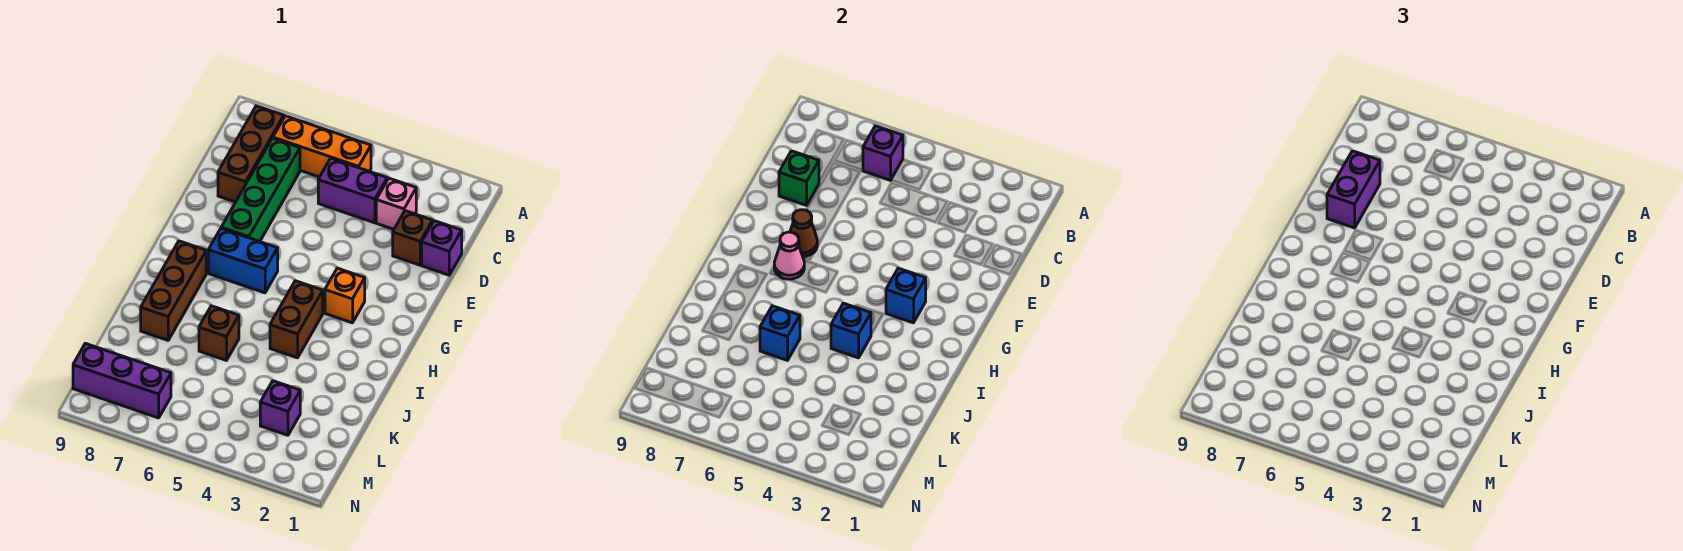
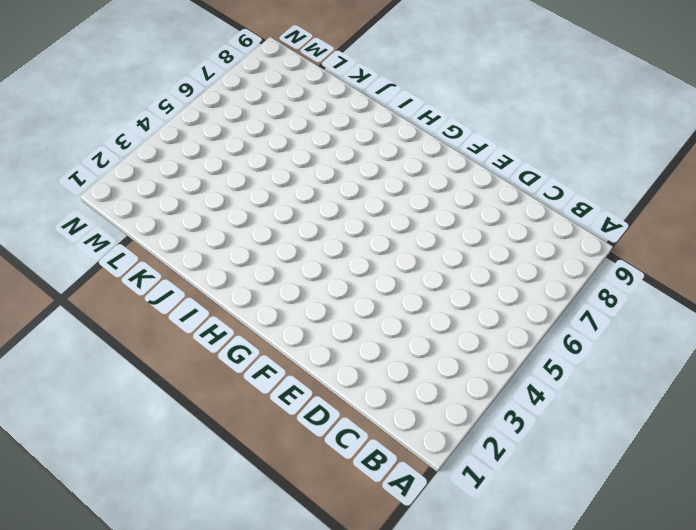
none -> orange brick B5:B7 level 1
none -> brown brick B8:D8 level 1
none -> pink brick C3 level 1

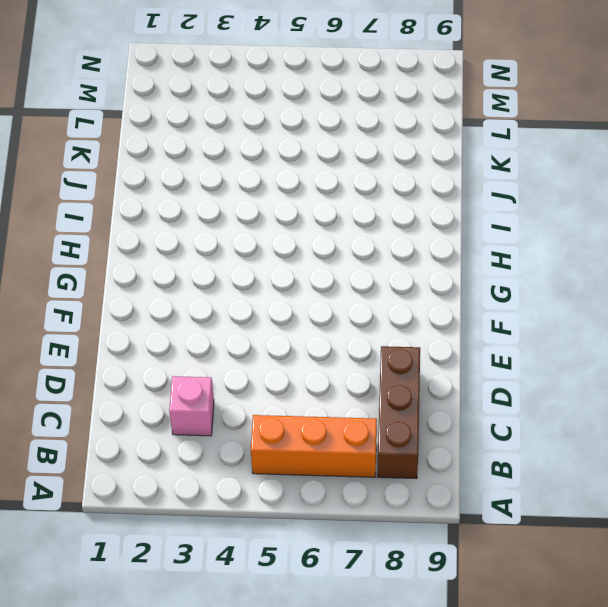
none -> purple brick C4:C5 level 1
none -> green brick C7:F7 level 1
none -> purple brick D1 level 1

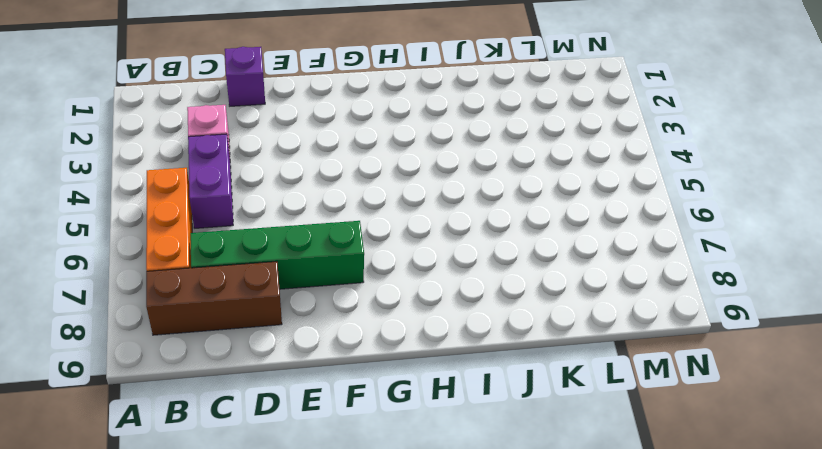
none -> brown brick D2 level 1
none -> orange brick G3 level 1
none -> blue brick G6:G7 level 1

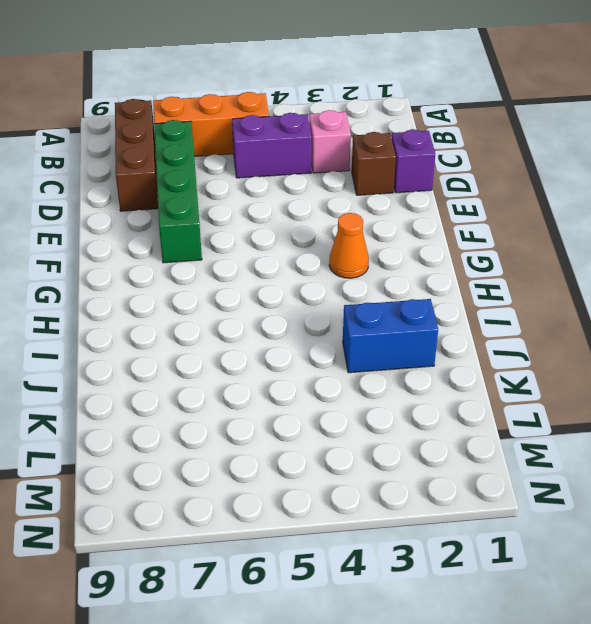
orange cone G3 level 1 -> orange brick G3 level 1
blue brick J2:J3 level 1 -> blue brick G6:G7 level 1
none -> brown brick H4:I4 level 1
none -> brown brick H8:J8 level 1
none -> brown brick J6 level 1

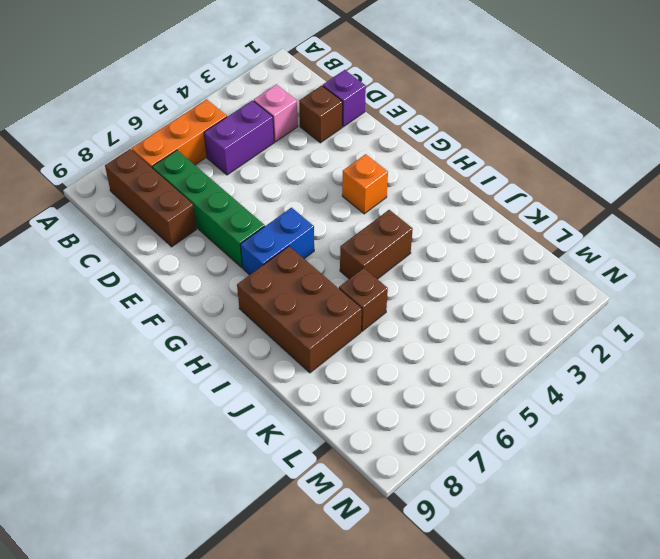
brown brick H7:J8 level 1 -> brown brick H8:J8 level 1
brown brick I4:I5 level 1 -> brown brick H4:I4 level 1
none -> purple brick L3 level 1
none -> purple brick M7:M9 level 1
none -> purple brick B6 level 2

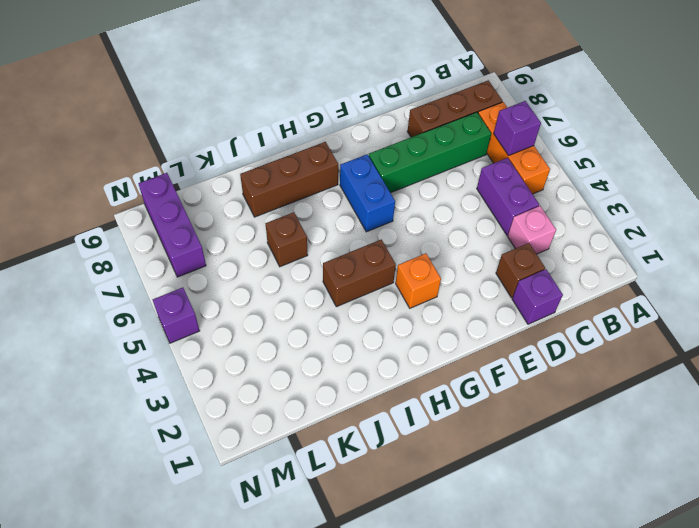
purple brick N5 level 1 -> purple brick L3 level 1
none -> green brick D8 level 2
none -> brown cone F7 level 2
none -> blue brick G3 level 2

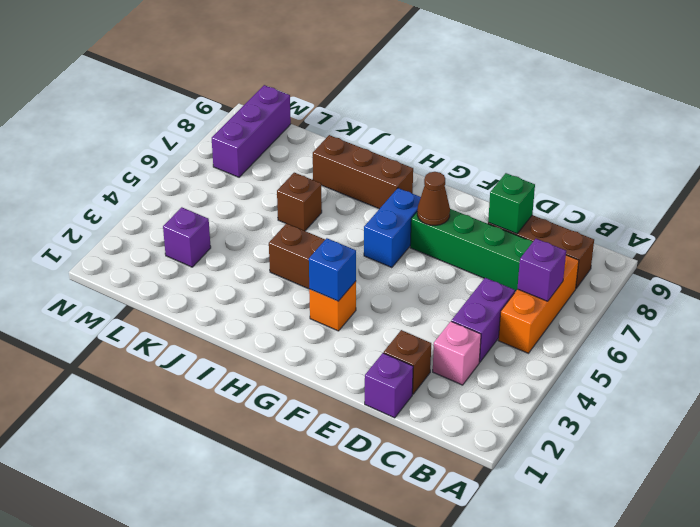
none -> pink cone G7 level 2
none -> blue brick I4 level 2
none -> blue brick J6 level 2

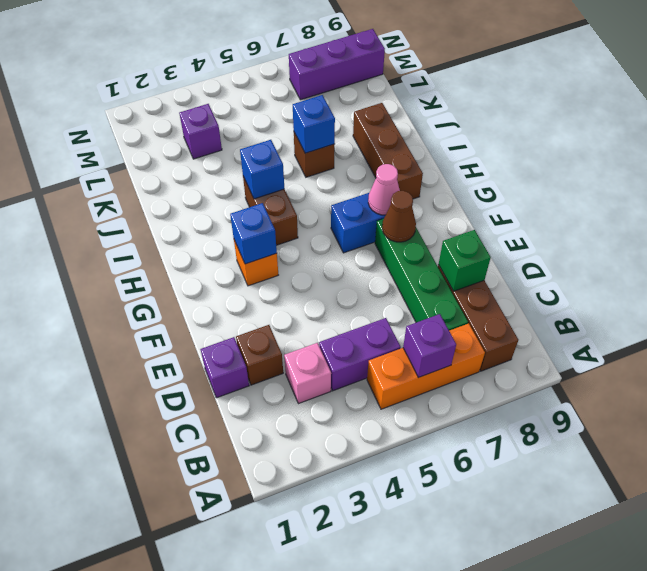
none -> purple brick D8:E8 level 3

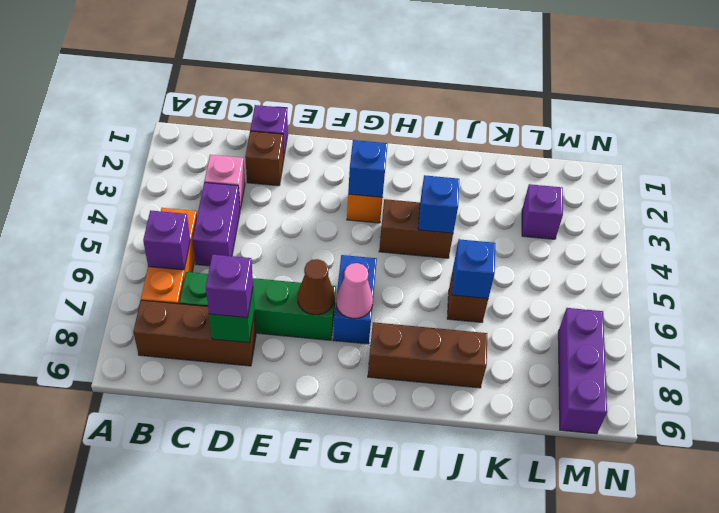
purple brick D8 level 3 -> purple brick D8:E8 level 3

